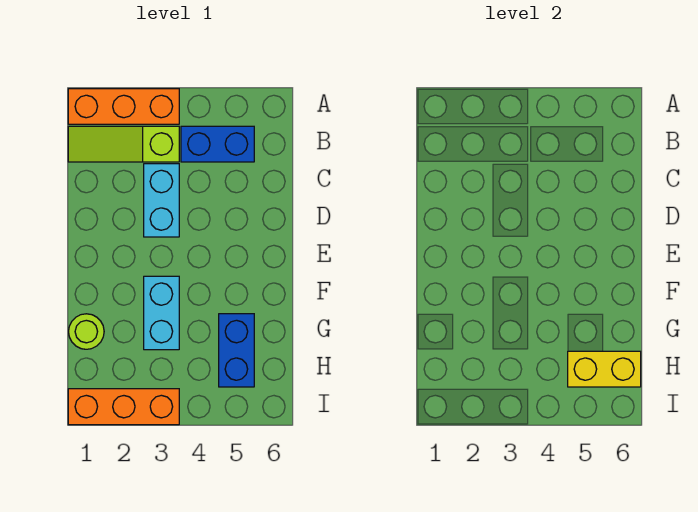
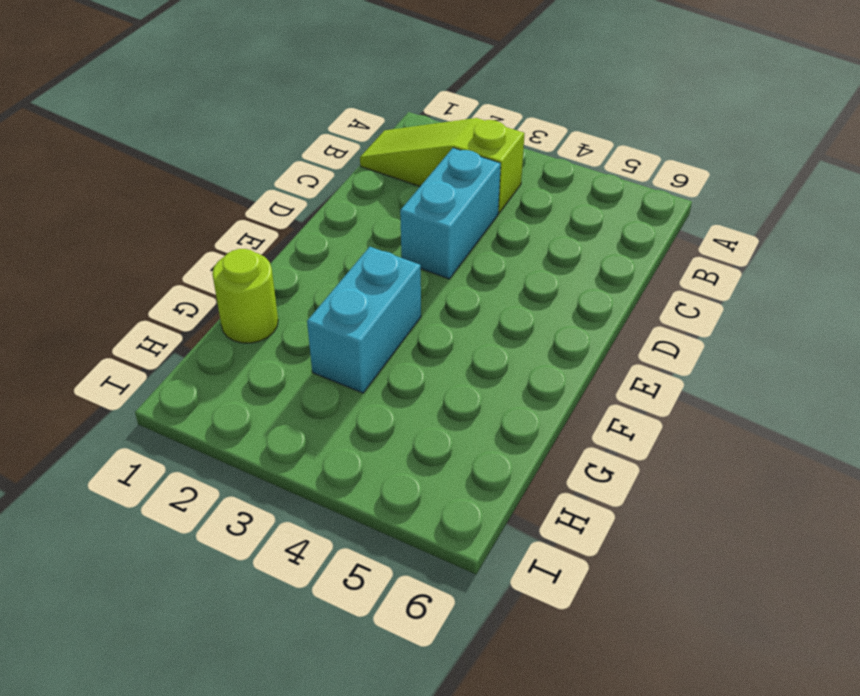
none -> orange brick A1:A3 level 1
none -> blue brick B4:B5 level 1

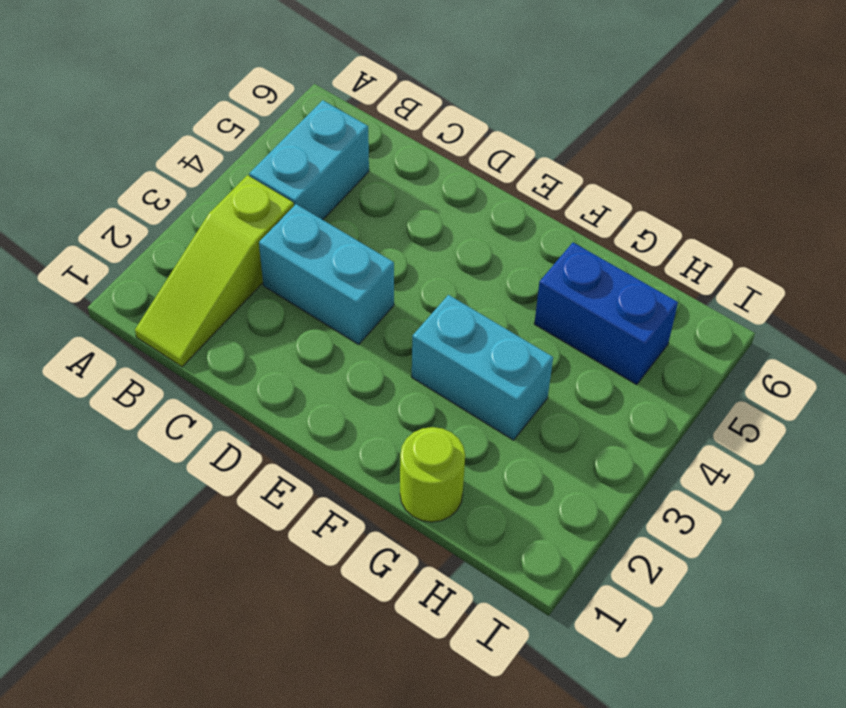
cyan brick B4:B5 level 1 -> blue brick B4:B5 level 1
none -> orange brick A1:A3 level 1
none -> orange brick I1:I3 level 1

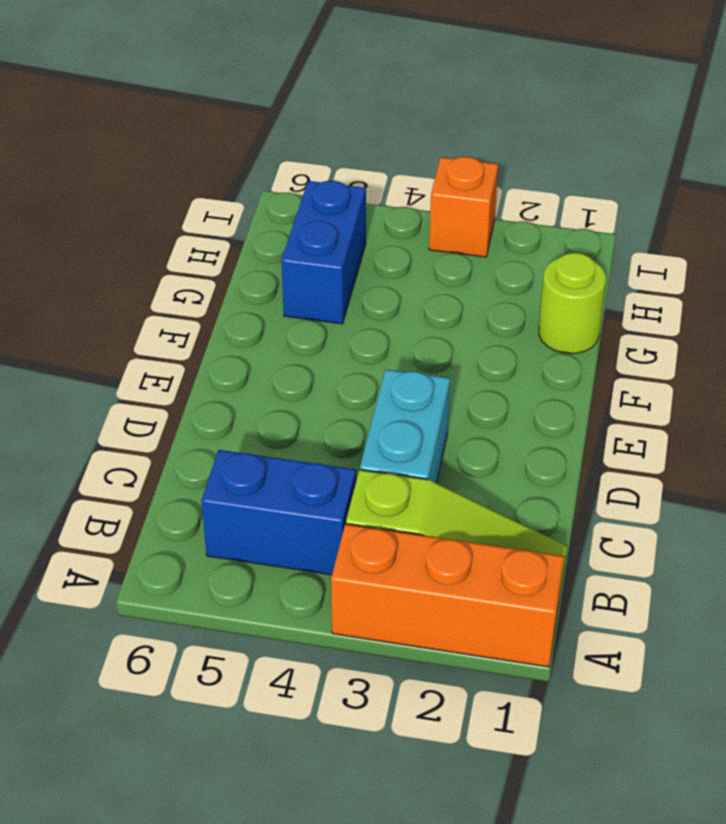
orange brick I3 level 1 -> orange brick I1:I3 level 1
none -> cyan brick F3:G3 level 1
none -> yellow brick H5:H6 level 2

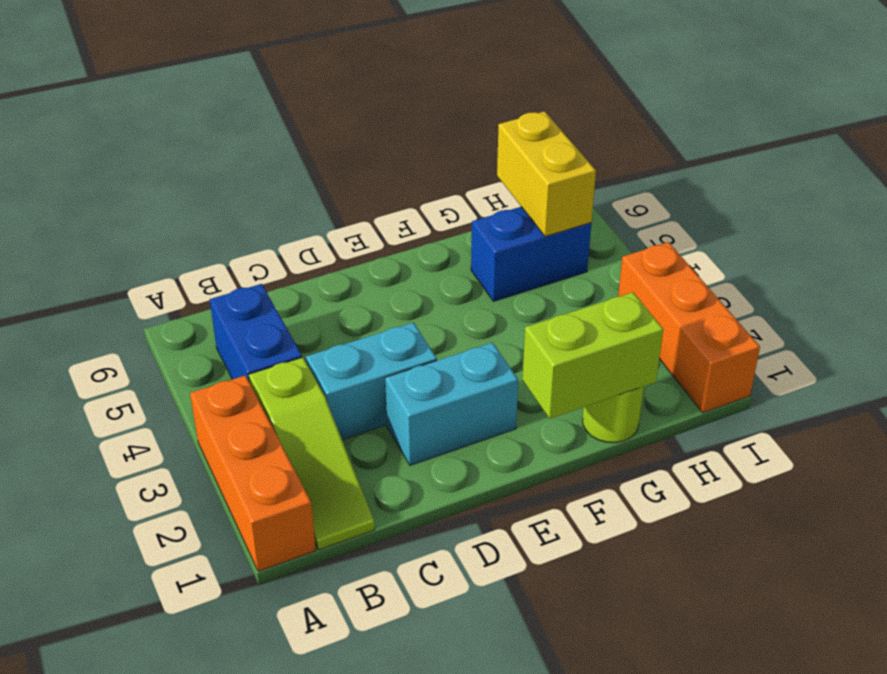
cyan brick D2:E2 level 1 -> cyan brick F3:G3 level 1
lime brick F1:G1 level 2 -> none

